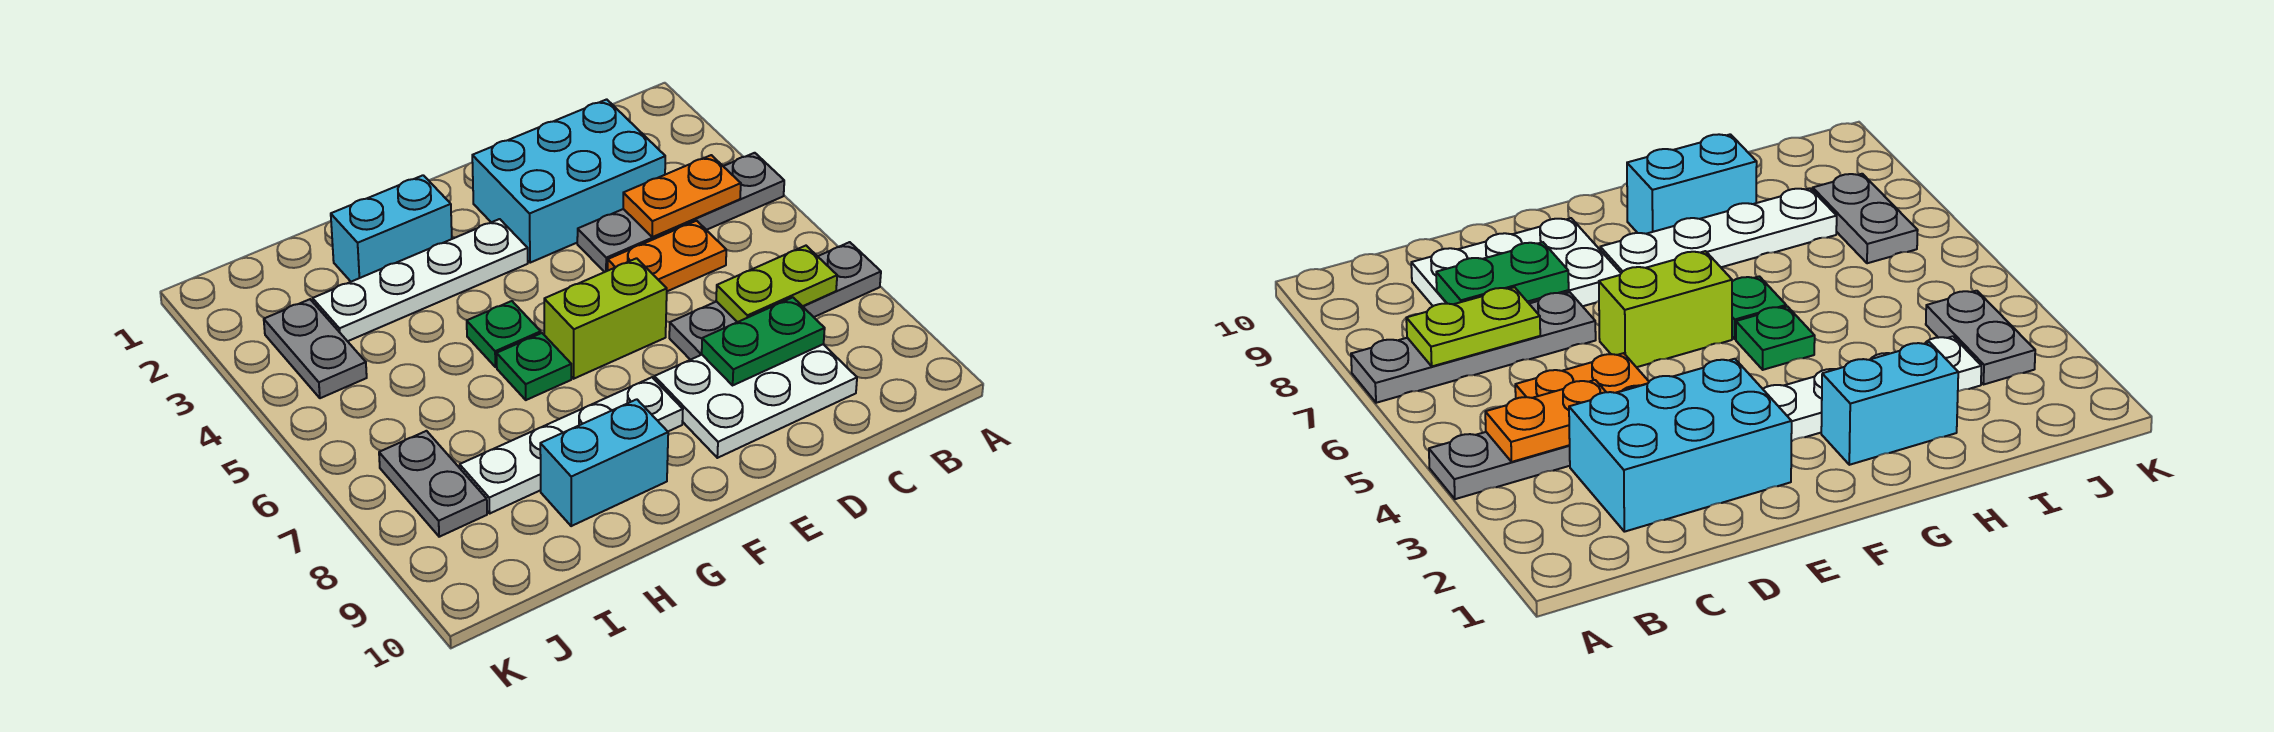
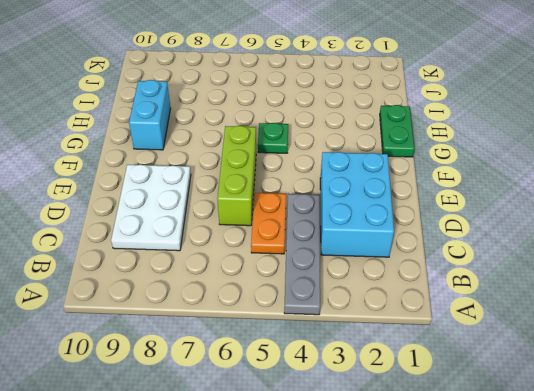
lime brick D6:F6 level 1 -> lime brick E6:F6 level 1
green plate G1:H1 level 1 -> green plate C8:D8 level 2
none -> grey plate A7:D7 level 1
none -> white plate F3:I3 level 1
none -> white plate F8:I8 level 1

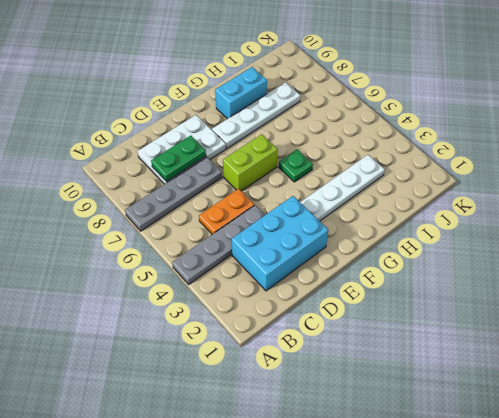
none -> cyan brick G2:H2 level 1
none -> green plate G6 level 1
none -> grey plate J3:J4 level 1

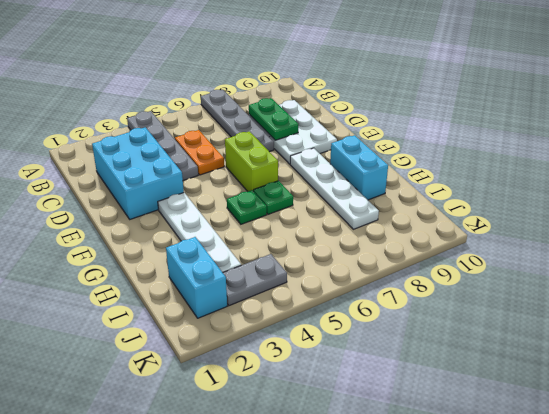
cyan brick I2:J2 level 1 -> cyan brick G2:H2 level 1
none -> grey plate J7:J8 level 1
none -> orange plate B4:C4 level 2
none -> lime plate B7:C7 level 2

